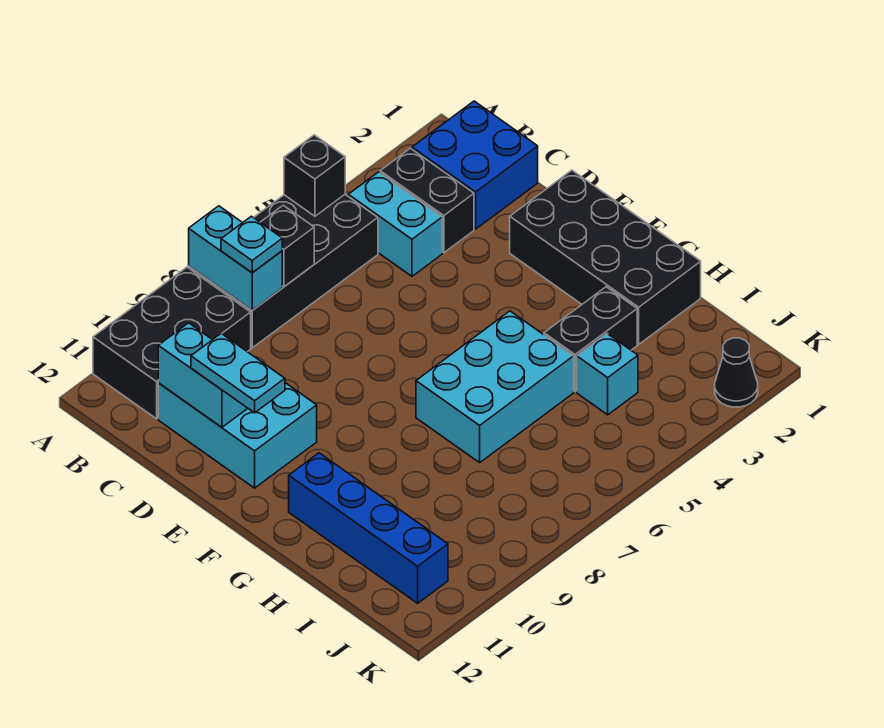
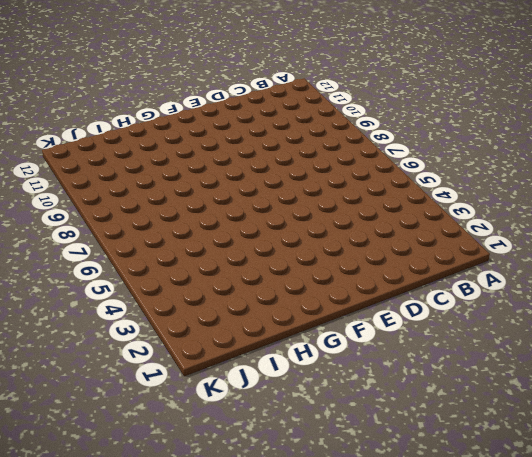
none -> black brick A5:B8 level 1
none -> black brick A9:B11 level 1
none -> blue brick B1:C2 level 1

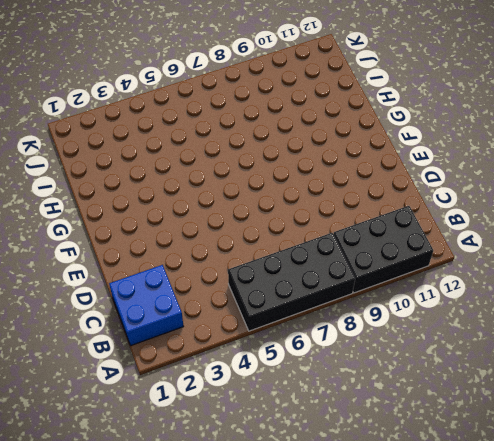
none -> black brick B3:C3 level 1
none -> cyan brick B4:C4 level 1
none -> cyan brick C10:E11 level 1

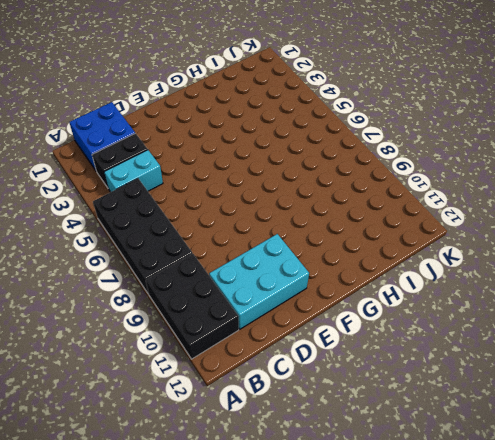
none -> black brick E1:H2 level 1
none -> cyan brick G5:H7 level 1
none -> blue brick G11:J11 level 1

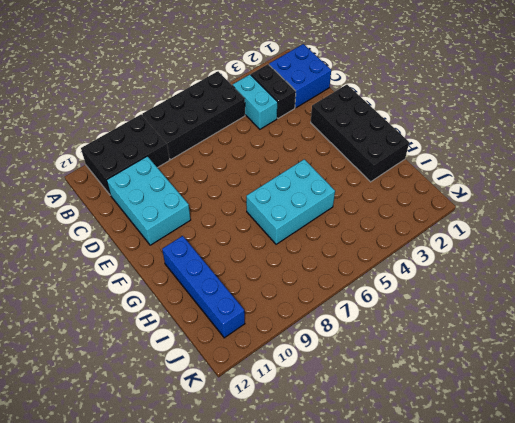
none -> black brick H3:H4 level 1
none -> cyan brick I4 level 1
none -> black cone K2 level 1

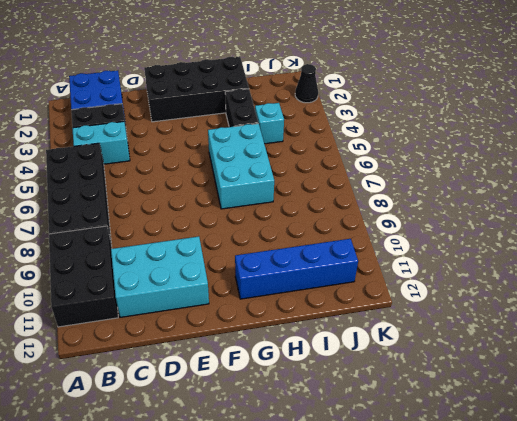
none -> black brick A5 level 2
none -> cyan brick A8:B8 level 2
none -> black brick B7 level 2

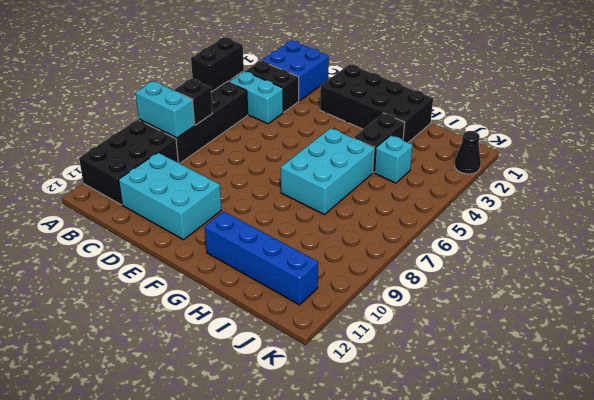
black brick A4:A5 level 2 -> black brick A5 level 2
none -> cyan brick C11:D11 level 2
none -> cyan plate B8 level 3
none -> cyan plate D11:E11 level 3

